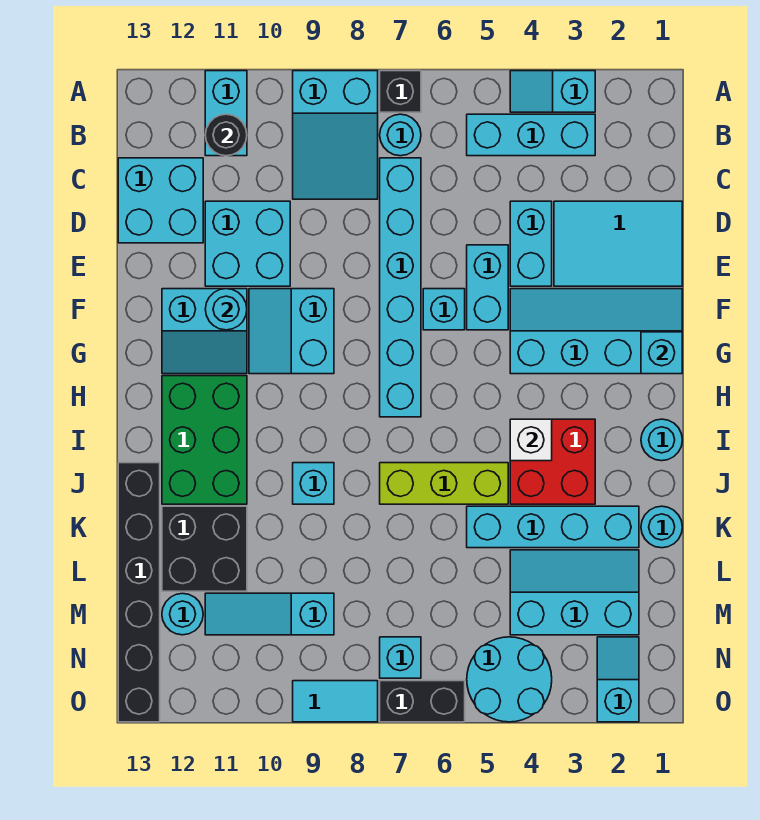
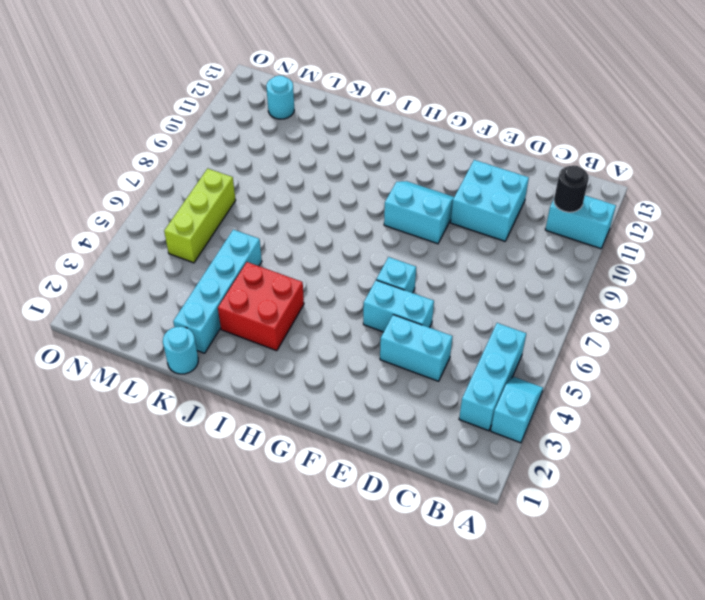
lime brick M5:M7 level 1 -> lime brick J5:J7 level 1
none -> black brick A7 level 1
none -> cyan slope A8:C9 level 1 top A
none -> cyan round brick B7 level 1
none -> cyan brick C7:H7 level 1

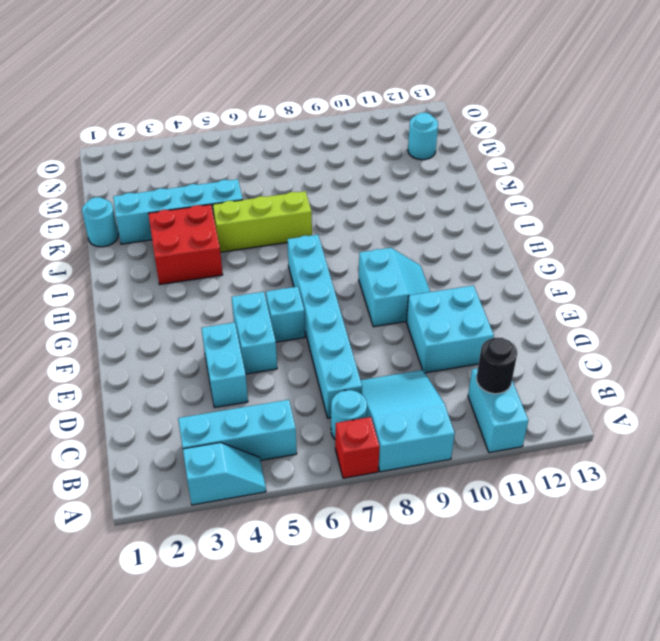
red brick A7 level 1 -> black brick A7 level 1
none -> cyan brick C12:D13 level 1
none -> cyan tile D1:E3 level 1
none -> cyan slope F1:G4 level 1 top G
none -> cyan slope F11:G12 level 1 top F

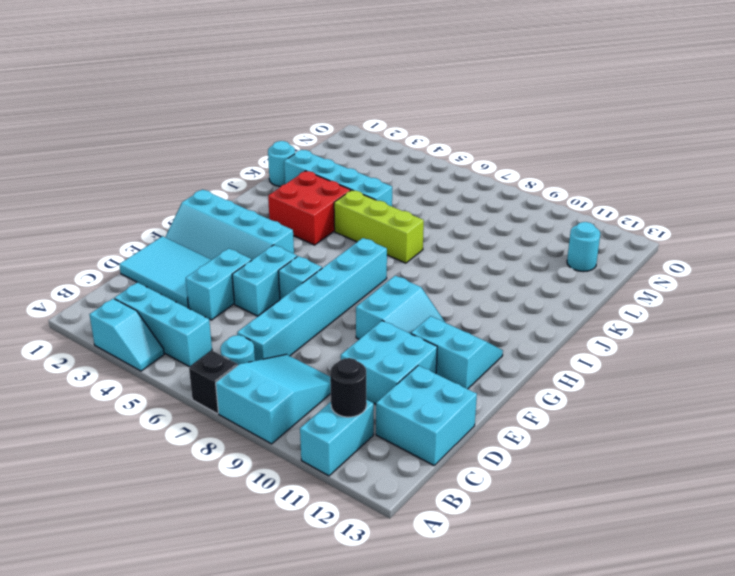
none -> green brick H11:J12 level 1
none -> cyan round brick I1 level 1
none -> cyan brick J9 level 1
none -> black brick J13:O13 level 1

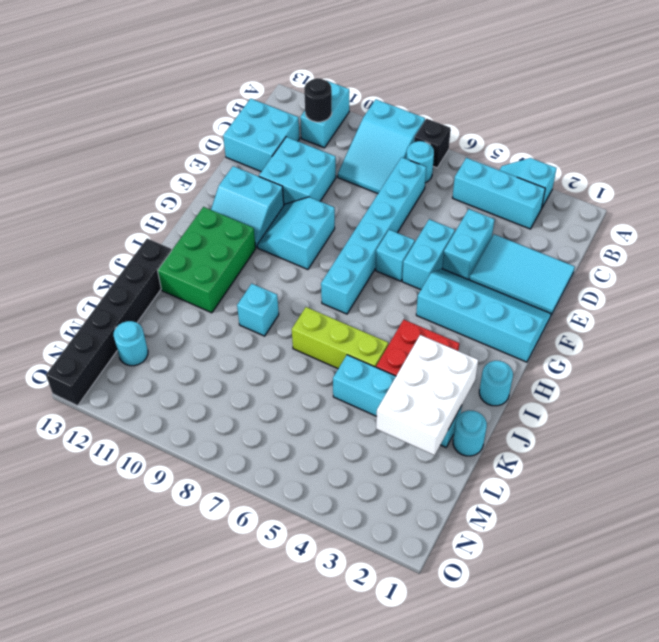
white brick J2:L3 level 2 -> none
none -> black brick K11:L12 level 1
none -> cyan slope L2:M4 level 1 top M
none -> cyan slope M9:M11 level 1 top 9
none -> cyan slope N2:O2 level 1 top O

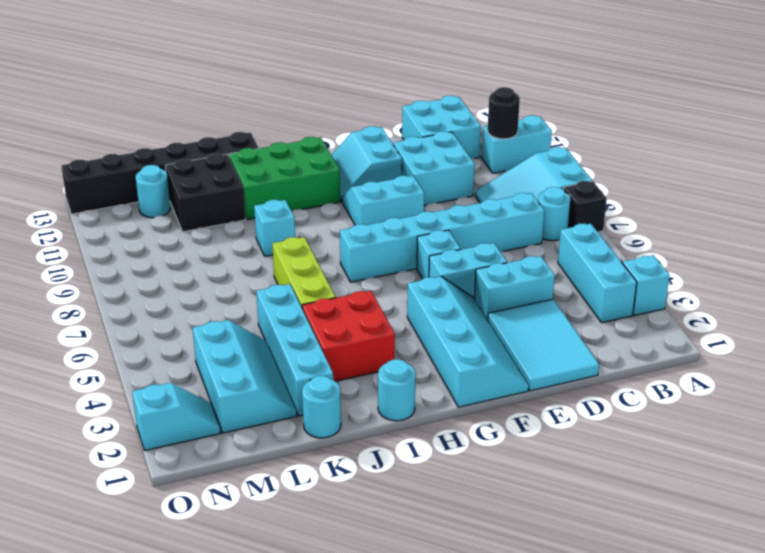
none -> cyan slope M9:M11 level 1 top 9
none -> cyan round brick N4:O5 level 1
none -> cyan brick N7 level 1
none -> black brick O6:O7 level 1

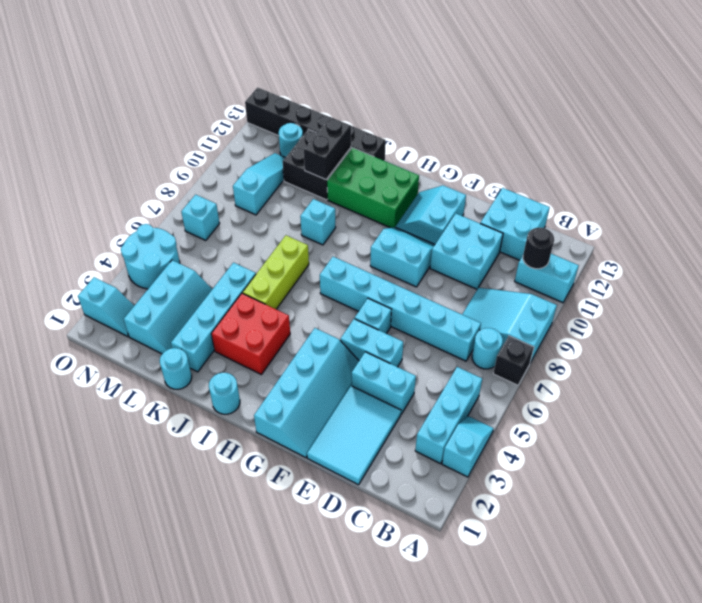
black brick K11:K12 level 2 -> black brick O6:O7 level 1
none -> cyan tile O8:O9 level 1
none -> cyan round brick F11 level 2
none -> cyan brick G1 level 2
none -> white brick I4 level 2

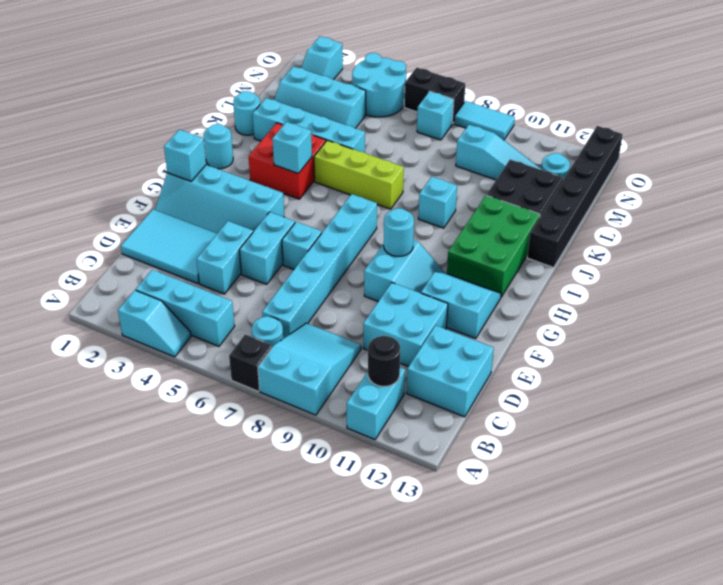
cyan round brick G9 level 2 -> cyan round brick F11 level 2
cyan brick I4 level 2 -> white brick I4 level 2

